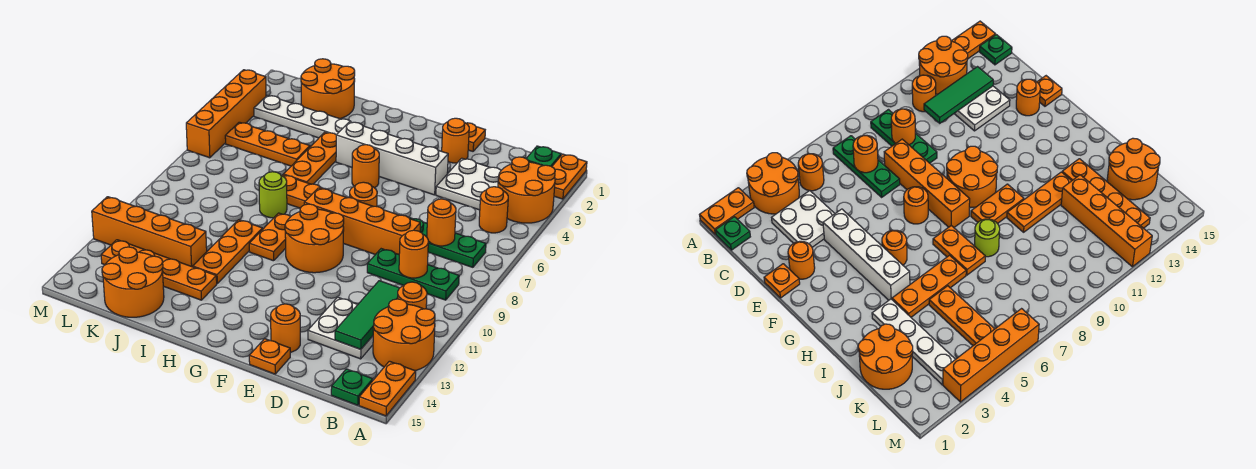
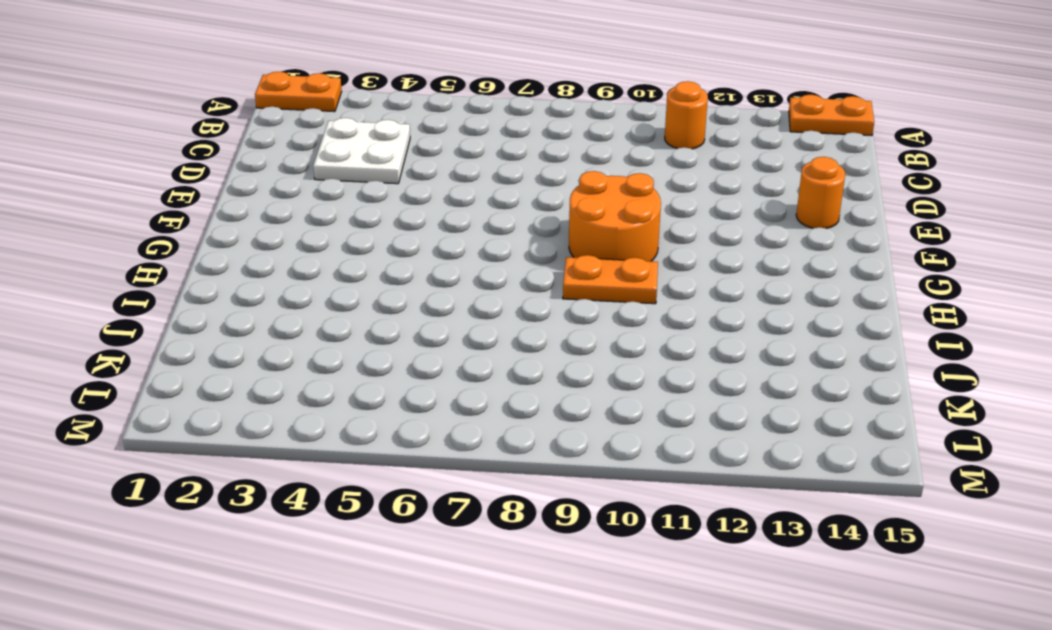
none -> orange round brick A3:B4 level 1
none -> orange round brick A12:B13 level 1
none -> green plate B1 level 1
none -> orange round brick B5 level 1

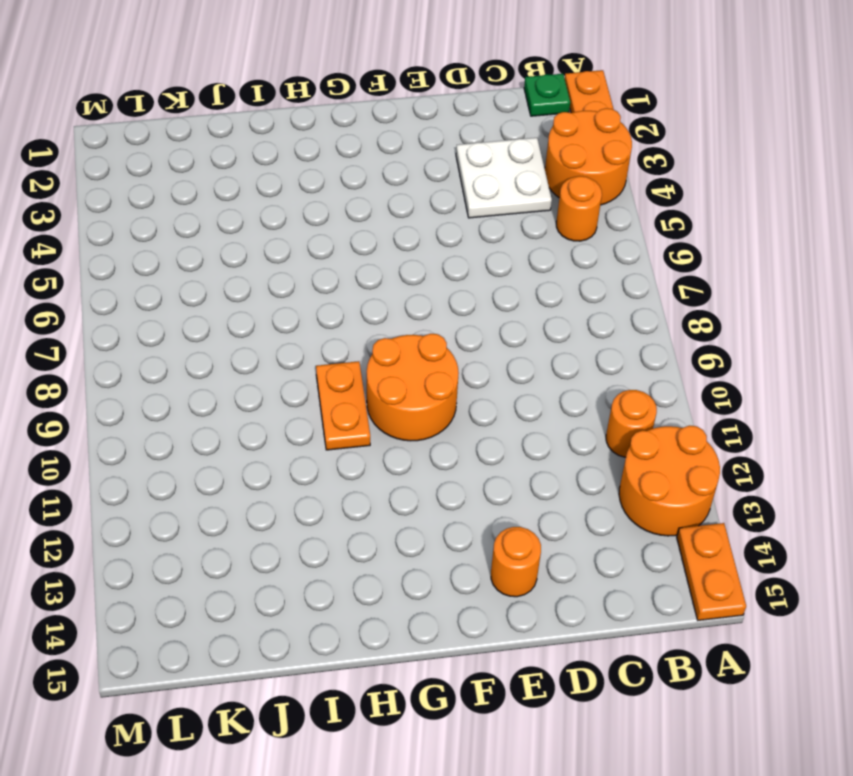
none -> green plate B7:D7 level 1
none -> green plate B9:D9 level 1
none -> green plate B15 level 1
none -> white plate C12:D13 level 1

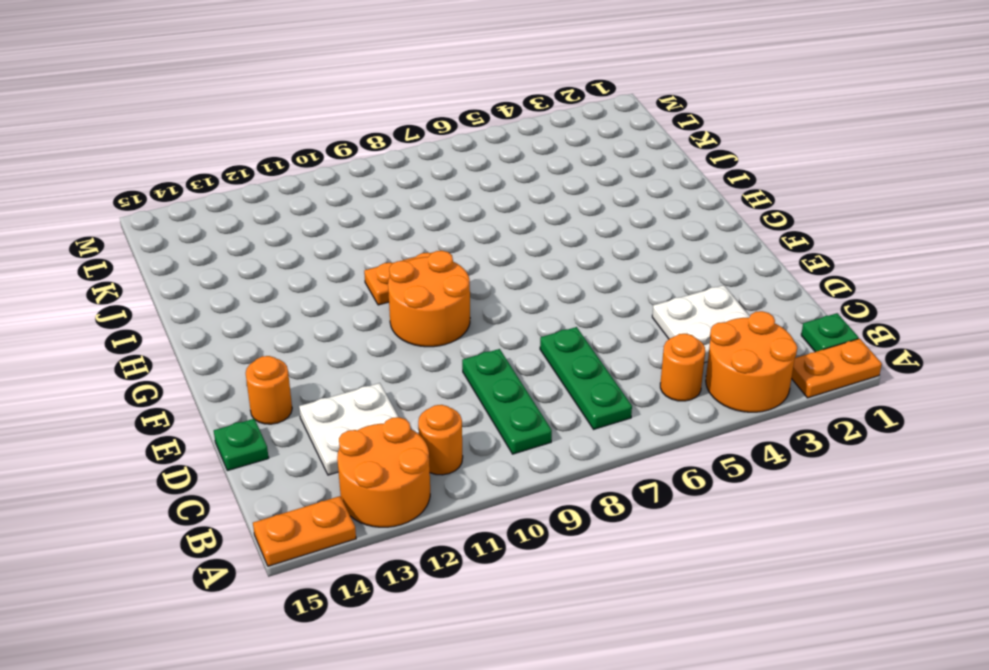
green plate D15 level 1 -> green plate B15 level 1
none -> orange brick D8:G8 level 1
none -> orange plate E1 level 1
none -> orange round brick E2 level 1
none -> white brick E4:H4 level 1

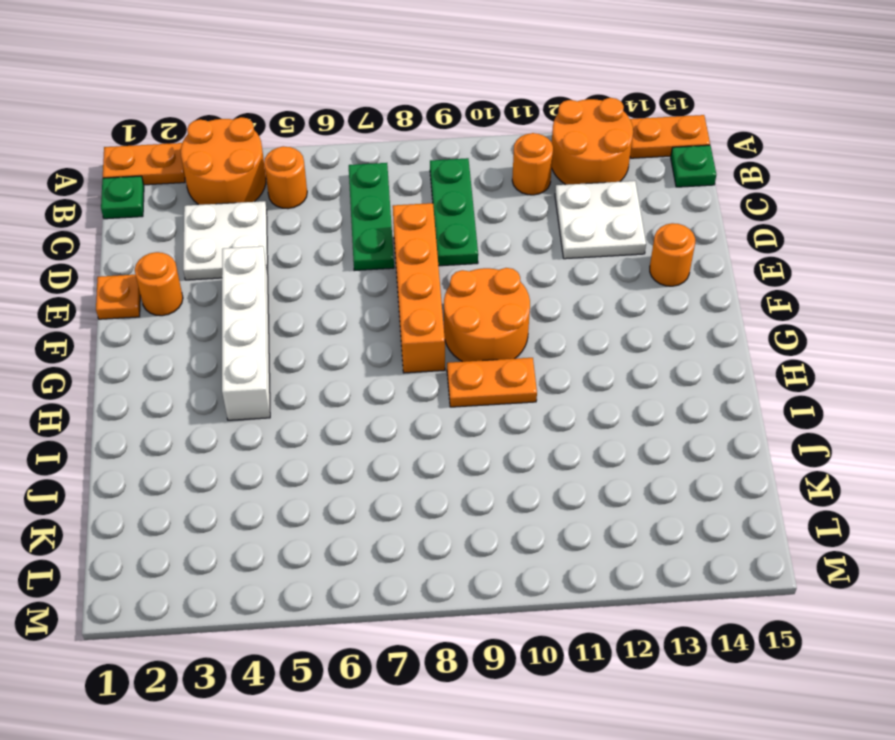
none -> orange plate E15 level 1
none -> orange round brick F7 level 1
none -> orange round brick G5 level 1
none -> orange plate H7:I7 level 1

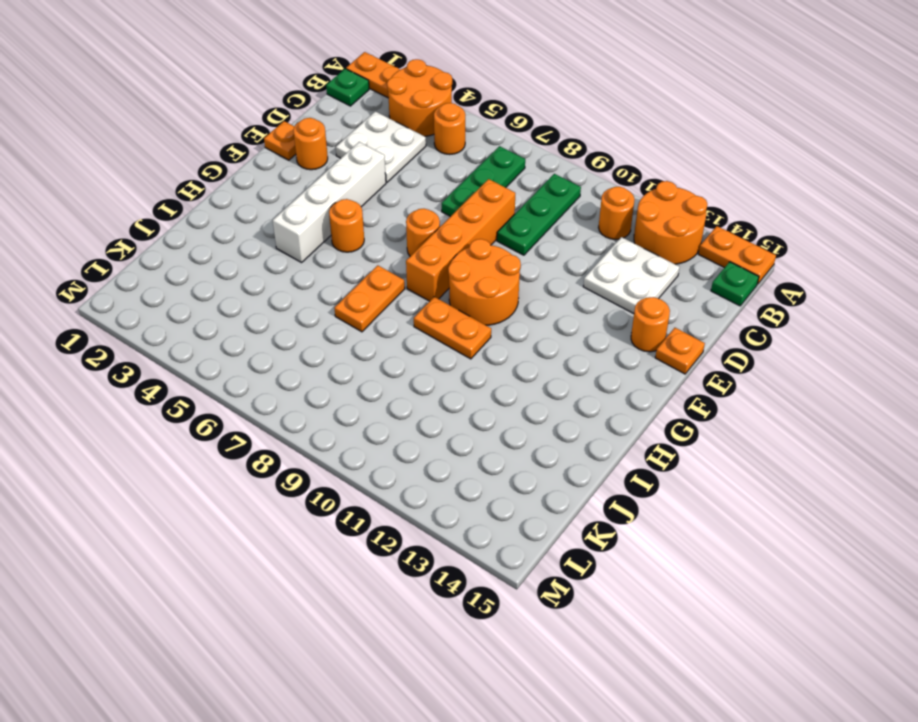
none -> white plate I3:L3 level 1
none -> orange plate I4:I6 level 1
none -> lime round brick I8 level 1
none -> orange plate I10:I12 level 1

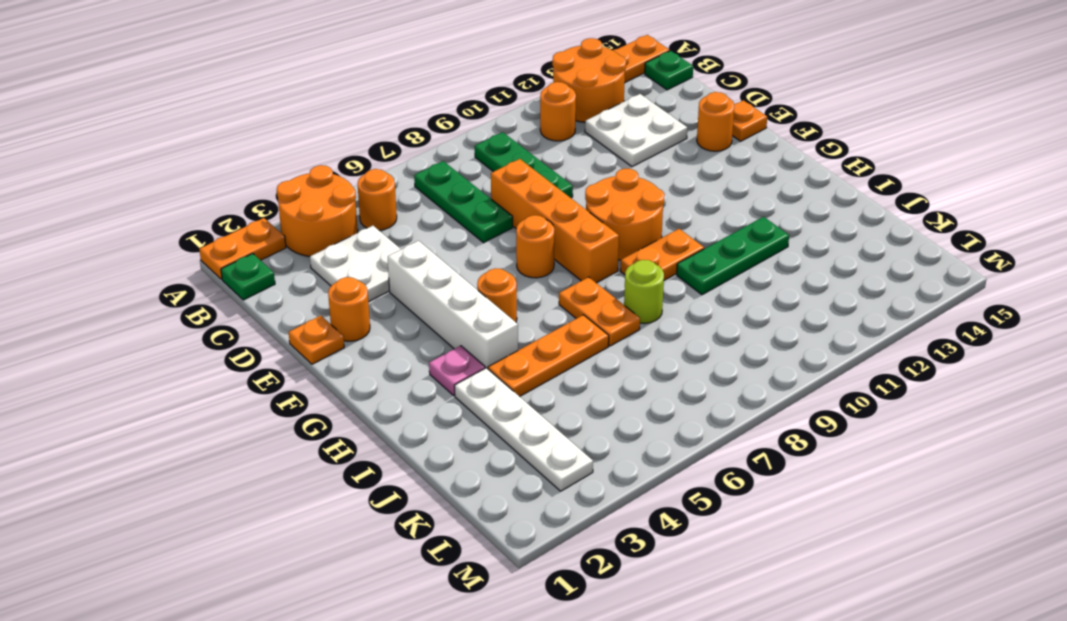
pink plate H3 level 1 -> none
green plate I10:I12 level 1 -> orange plate I10:I12 level 1
none -> orange plate I13:L13 level 1
none -> orange round brick J1:K2 level 1
none -> orange plate J5:L5 level 1
none -> orange brick J12:M12 level 1

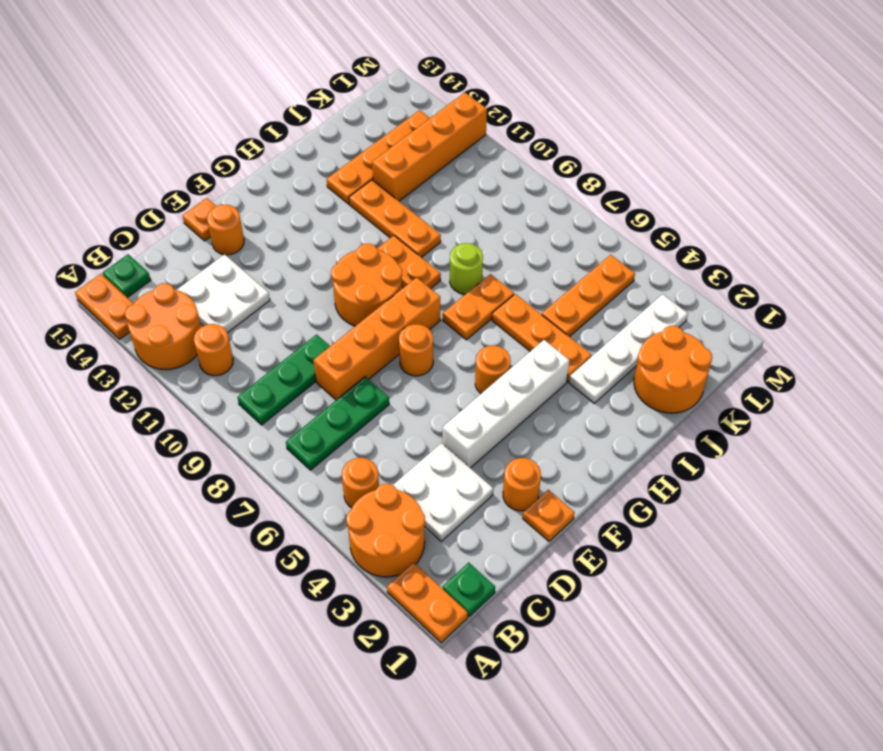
none -> orange round brick J14:K15 level 1
none -> orange brick M3:M6 level 1
none -> orange round brick C7 level 2
none -> orange round brick C9 level 2

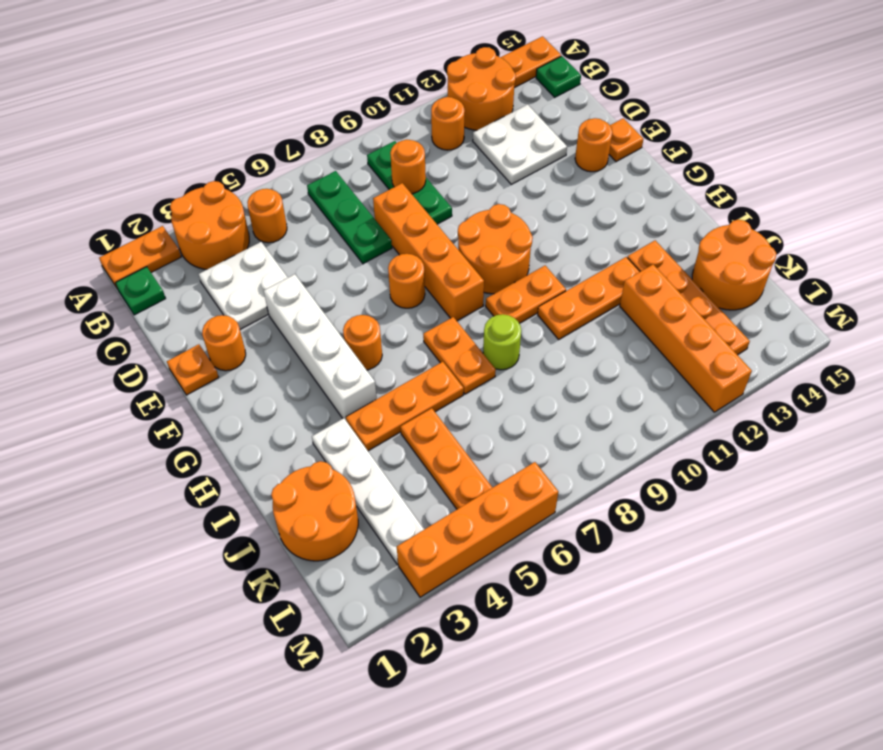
none -> orange round brick C7 level 2
none -> green tile C11:C13 level 2

